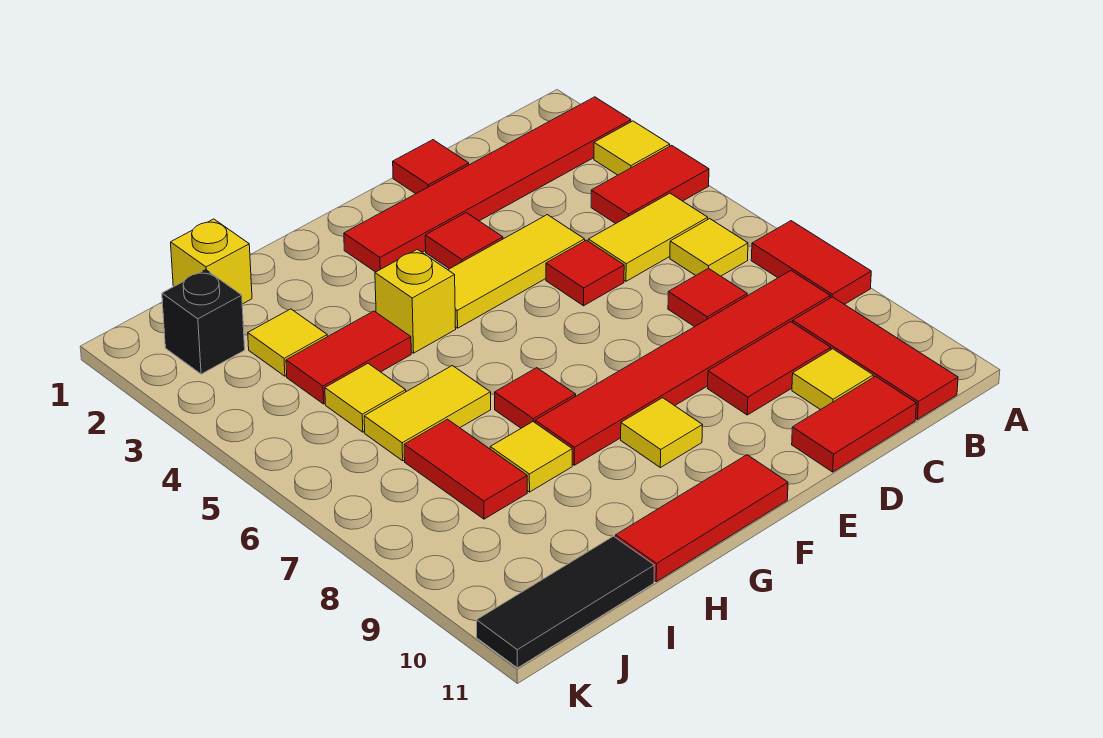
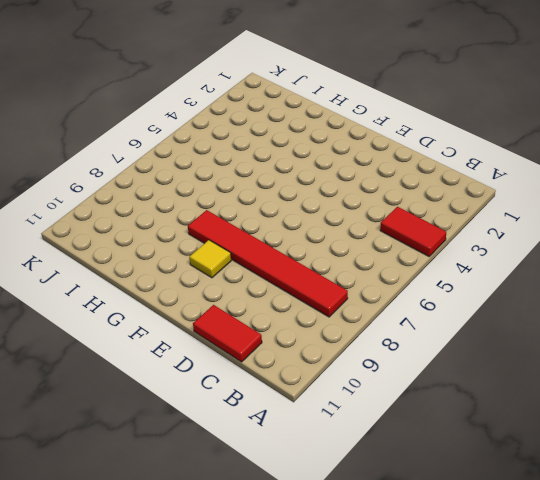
none -> red tile A2:F2 level 1
none -> yellow tile A3 level 1
none -> red tile A7:A8 level 1

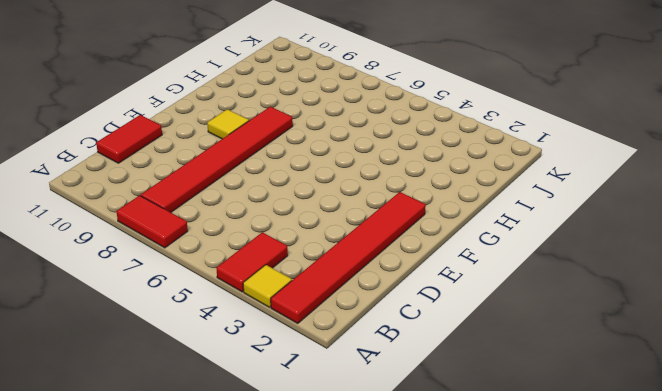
none -> yellow tile B5:C5 level 1
none -> yellow tile B6 level 1
none -> red tile B9:B11 level 1

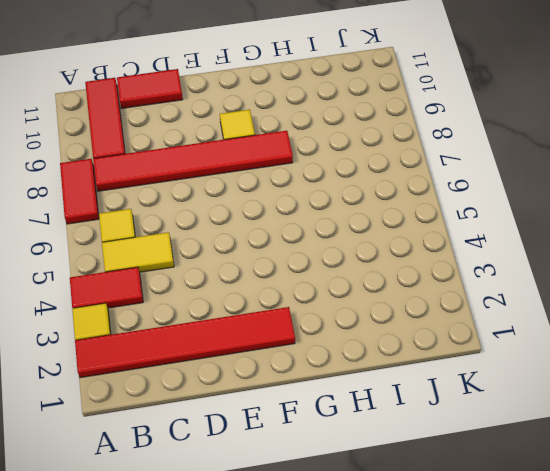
none -> red tile C7 level 1
none -> red tile C9:D9 level 1
none -> yellow tile C10 level 1

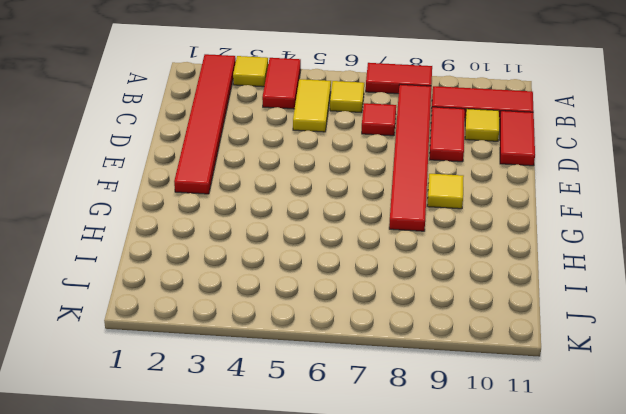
none -> red tile D1 level 1
none -> yellow tile D4:F4 level 1
none -> red tile D5 level 1

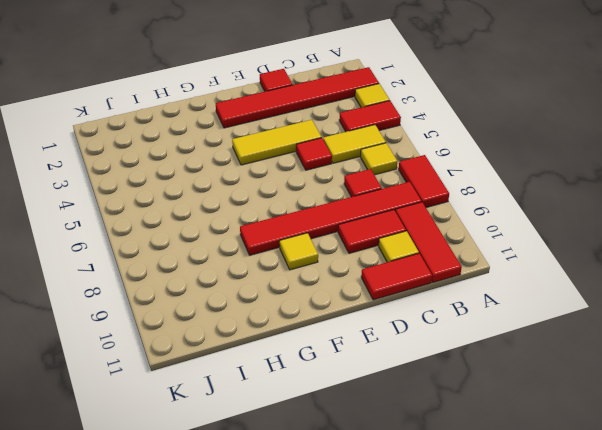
none -> red tile E3 level 1
none -> red tile F11:H11 level 1
none -> yellow brick G4 level 1

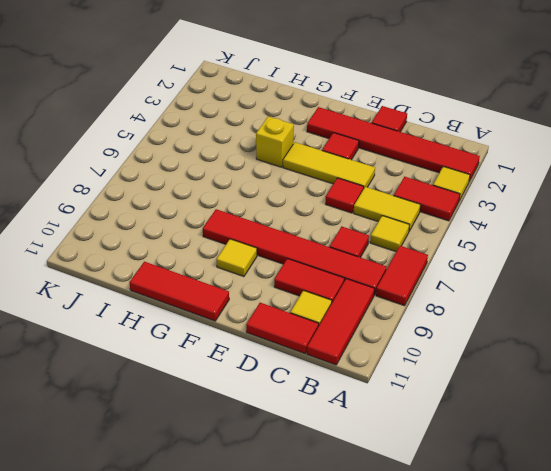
none -> red tile G7 level 1
none -> red tile H4:I4 level 1
none -> yellow tile H6:I6 level 1

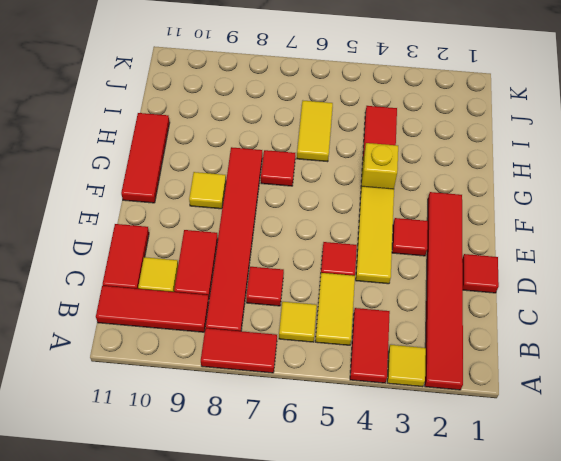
none -> yellow tile H8 level 1
none -> yellow brick I1 level 1
none -> yellow tile I3 level 1

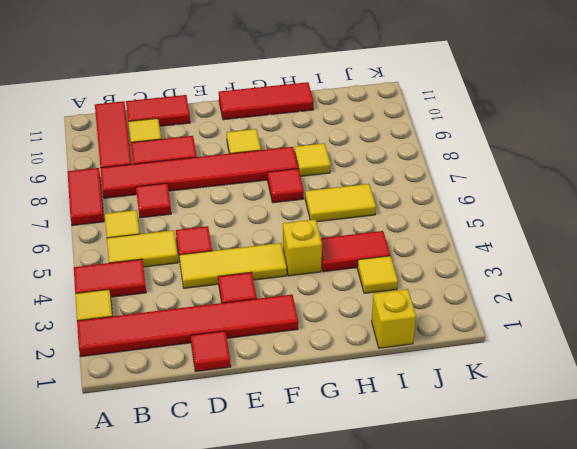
none -> yellow tile I5 level 1
none -> red tile I7:I8 level 1
none -> black tile I11:K11 level 1

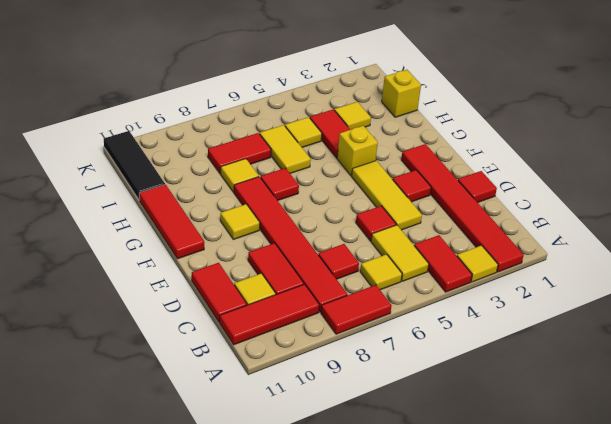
none -> black brick J2 level 1

